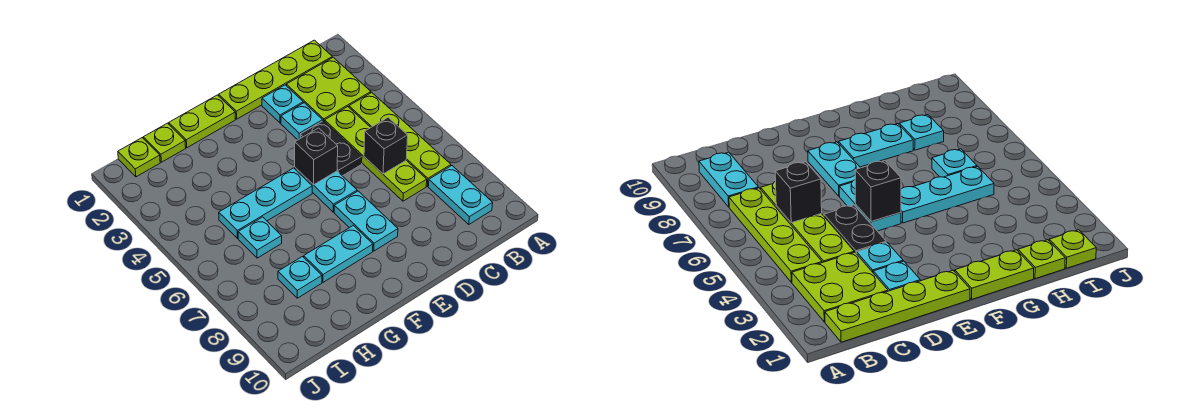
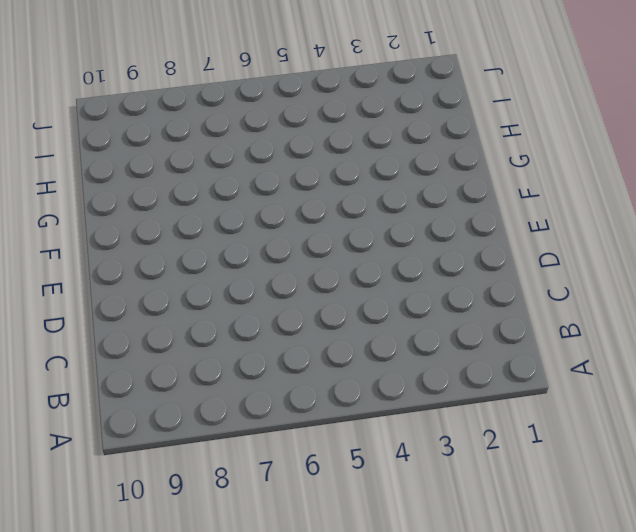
none -> lime plate B1:E1 level 1
none -> lime plate B2:C3 level 1
none -> lime plate B4:B7 level 1

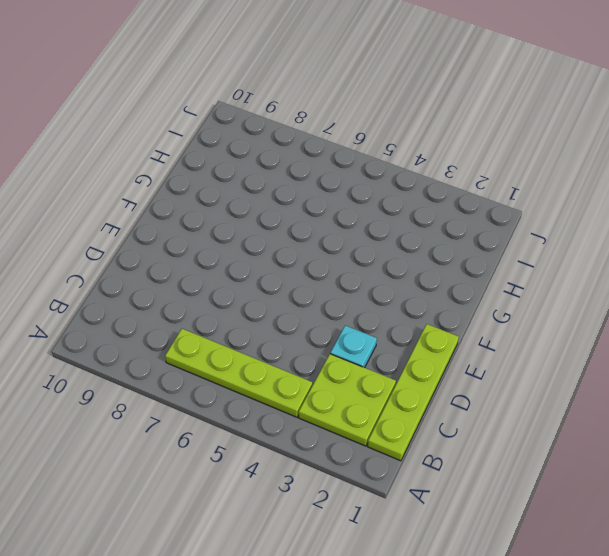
none -> cyan plate B8:B9 level 1
none -> lime plate C4:C7 level 1
none -> cyan plate D2 level 1

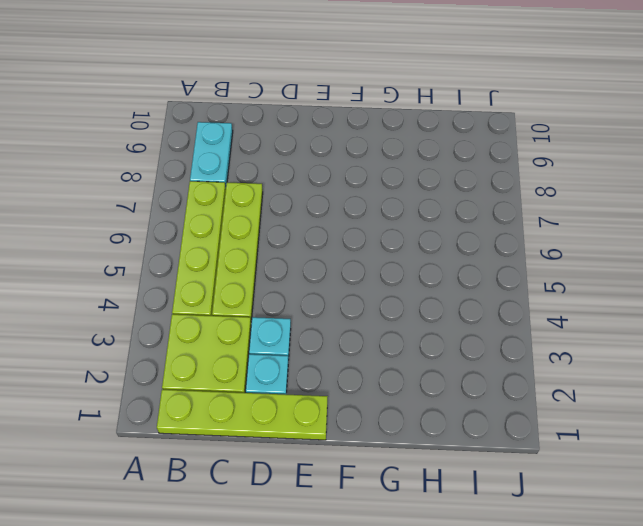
none -> black plate D4:D5 level 1
none -> cyan plate E5:E6 level 1
none -> cyan plate E7:E8 level 1

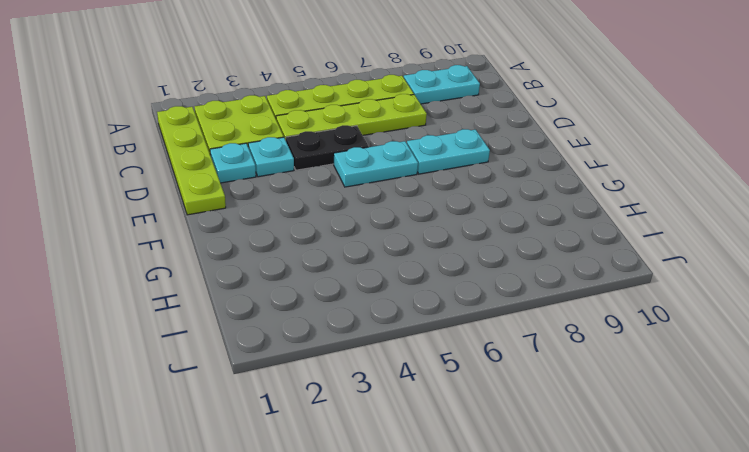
none -> lime plate F1:G1 level 1
none -> cyan plate F5:H5 level 1
none -> cyan plate F8:G8 level 1

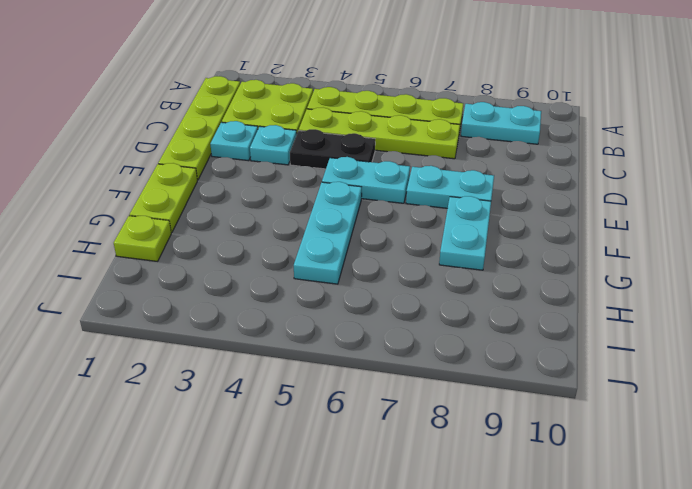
none -> cyan plate H6 level 1
none -> cyan plate H8 level 1
none -> lime plate I1 level 1

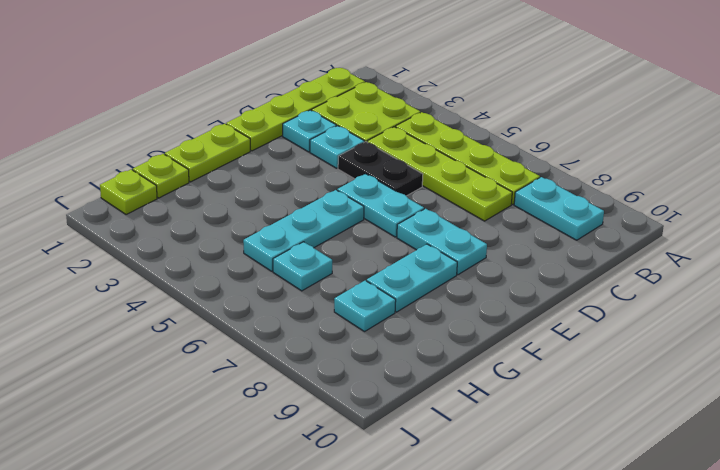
none -> black brick C6 level 2
none -> black brick E5 level 2

